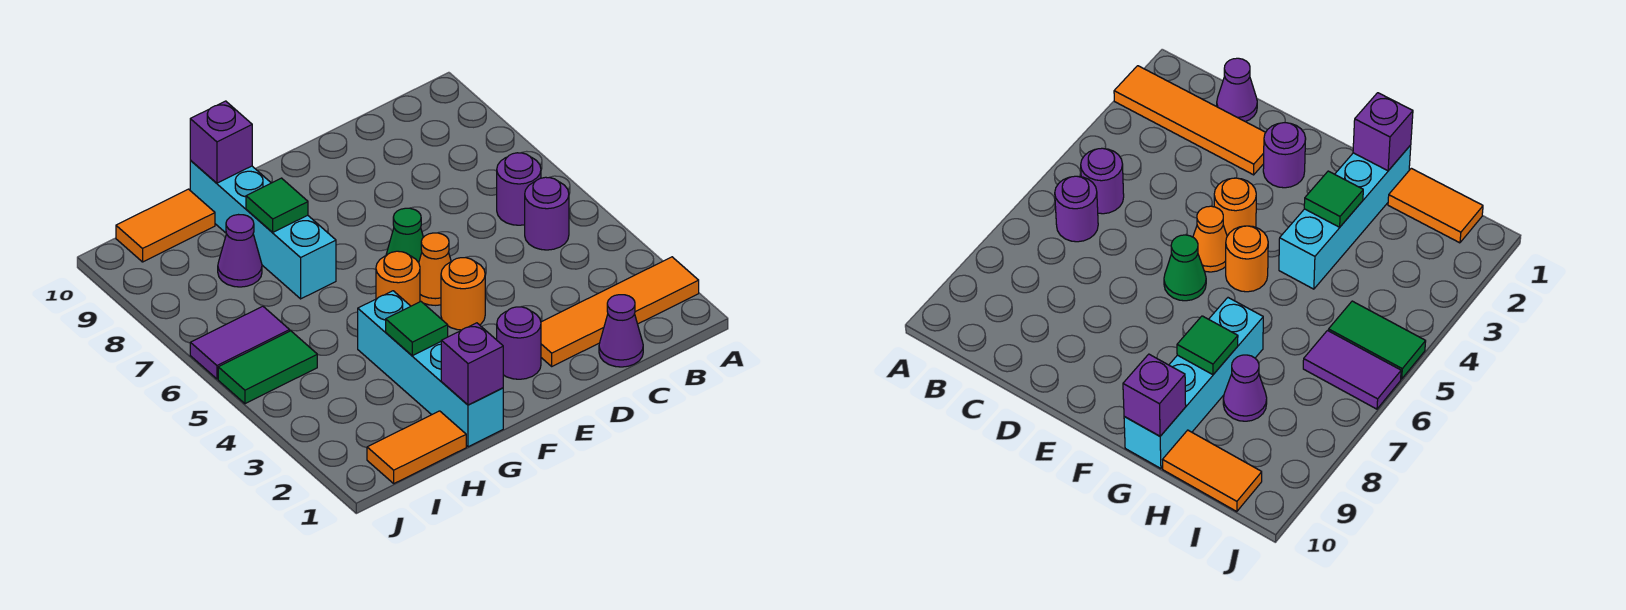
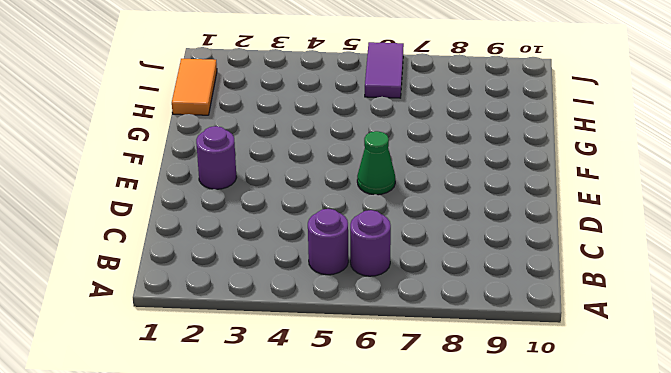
none -> orange tile A2:D2 level 1
none -> purple cone C1 level 1
none -> orange round brick E4 level 1

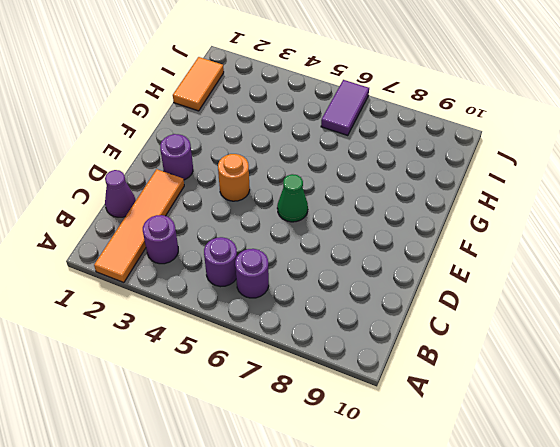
purple round brick B3 level 1 -> none
none -> orange cone E5 level 1
none -> orange round brick F5 level 1
none -> cyan brick G1:G4 level 1

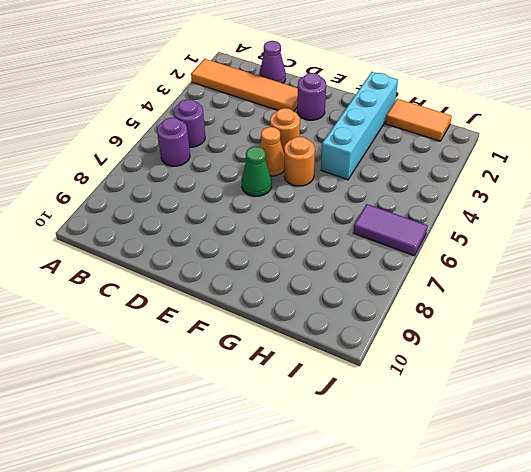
none -> cyan brick G7:G10 level 1
none -> purple cone H8 level 1
none -> orange tile H10:I10 level 1

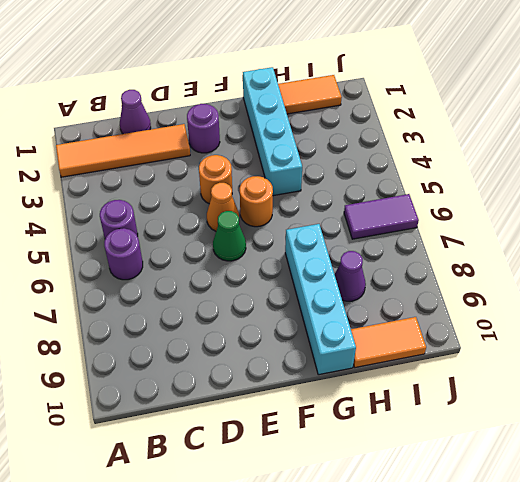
none -> green tile I5:J5 level 1
none -> purple brick G1 level 2
none -> green tile G3 level 2

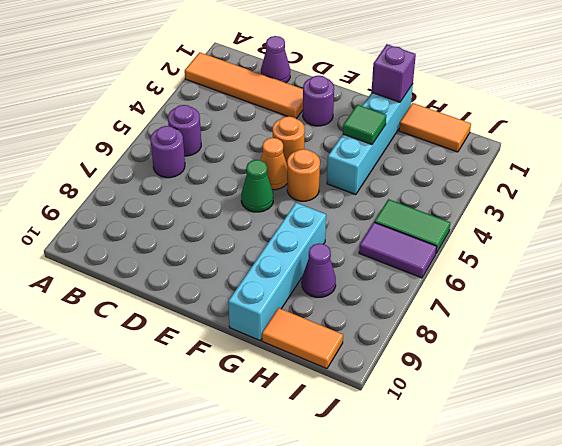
none -> green tile G8 level 2
none -> purple brick G10 level 2

